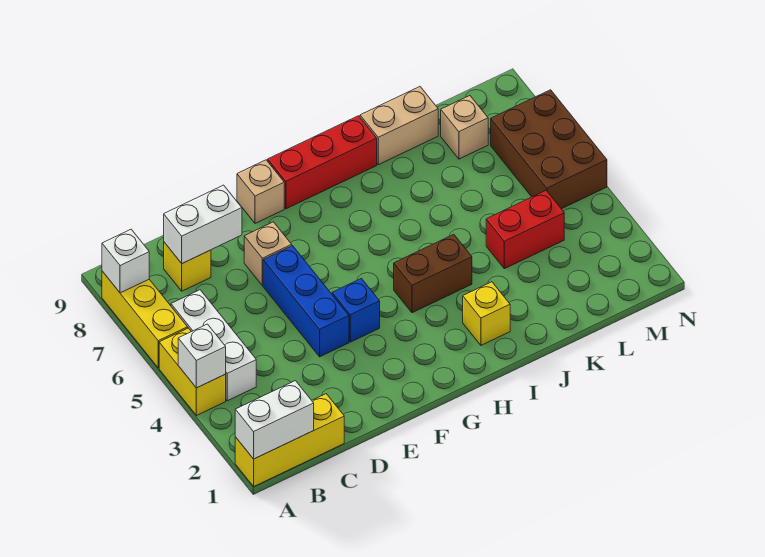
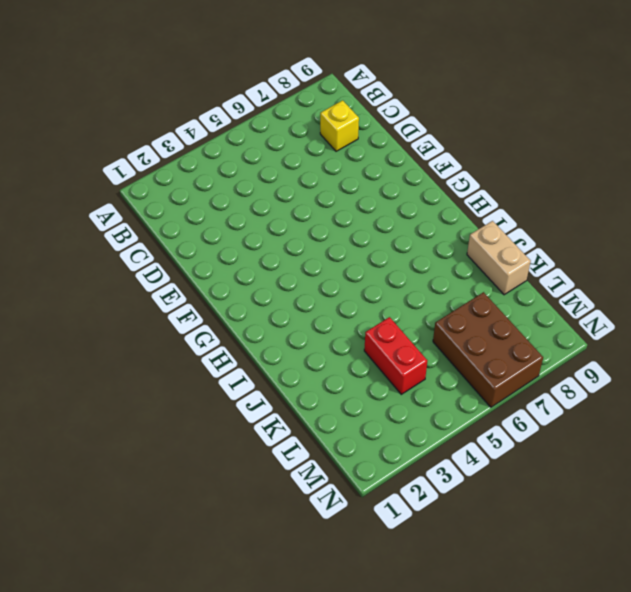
brown brick L6:N7 level 1 -> brown brick M5:N7 level 1
none -> yellow brick A1:C1 level 1
none -> yellow brick A4:A5 level 1
none -> yellow brick A6:A8 level 1

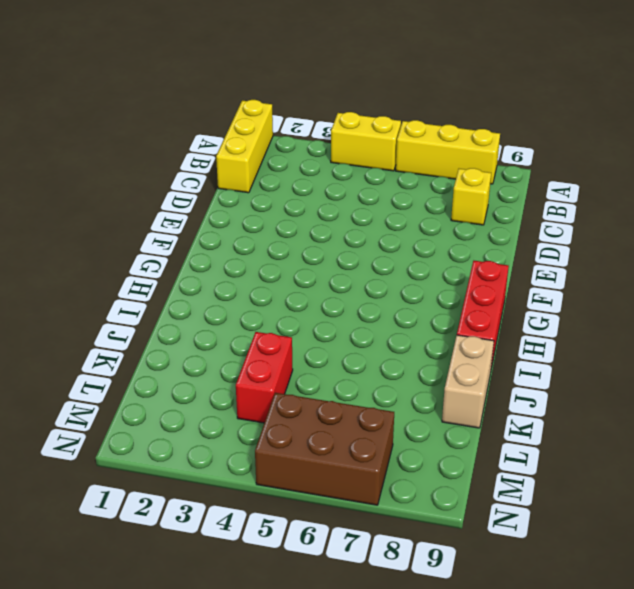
none -> white brick B4:B6 level 1
none -> blue brick E4:E6 level 1
none -> tan brick E7 level 1

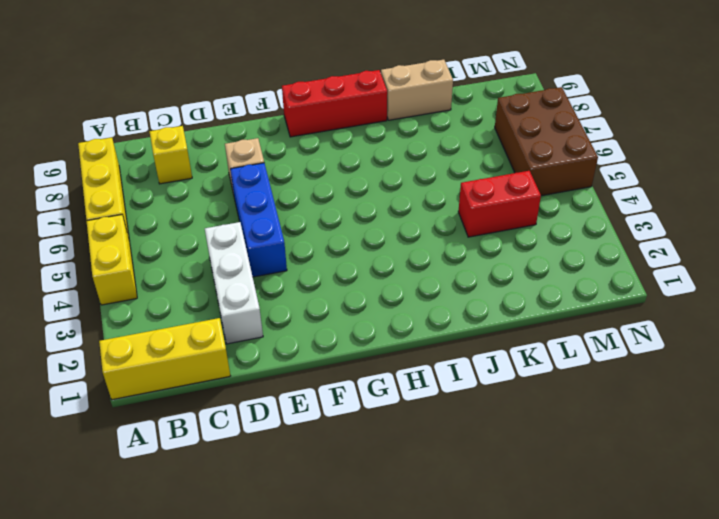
white brick D2:D4 level 1 -> white brick B4:B6 level 1
none -> blue brick F4 level 1
none -> tan brick F9 level 1
none -> brown brick H4:I4 level 1

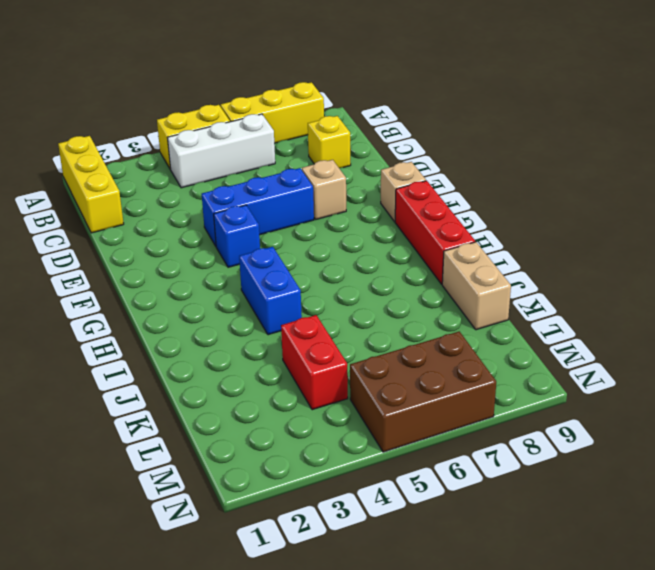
blue brick H4:I4 level 1 -> brown brick H4:I4 level 1
none -> yellow brick I2 level 1
none -> tan brick L8 level 1
none -> white brick A1:B1 level 2

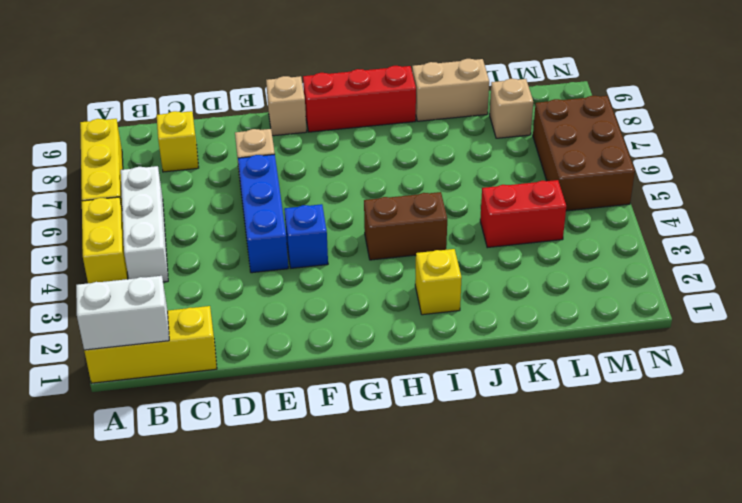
none -> white brick A4 level 2
none -> white brick A8 level 2
none -> white brick C8:D8 level 2

